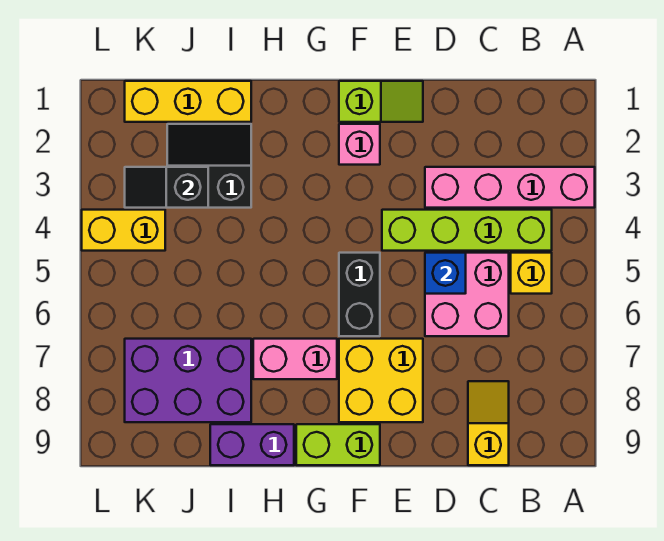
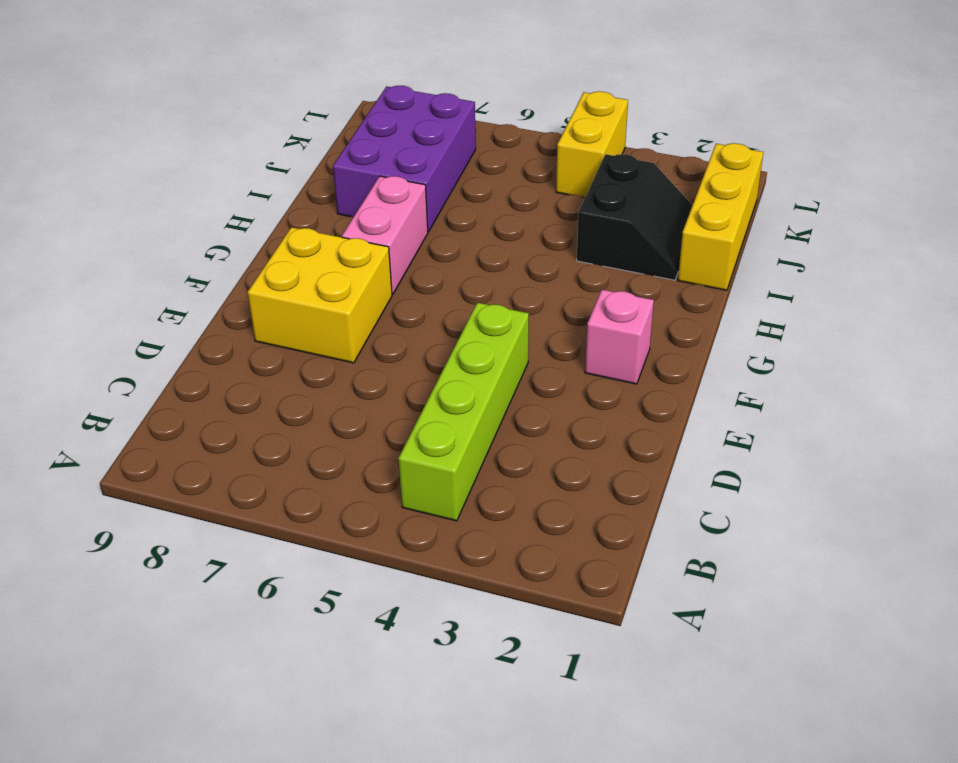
none -> pink brick A3:D3 level 1
none -> yellow brick B5 level 1
none -> pink brick C5:D6 level 1

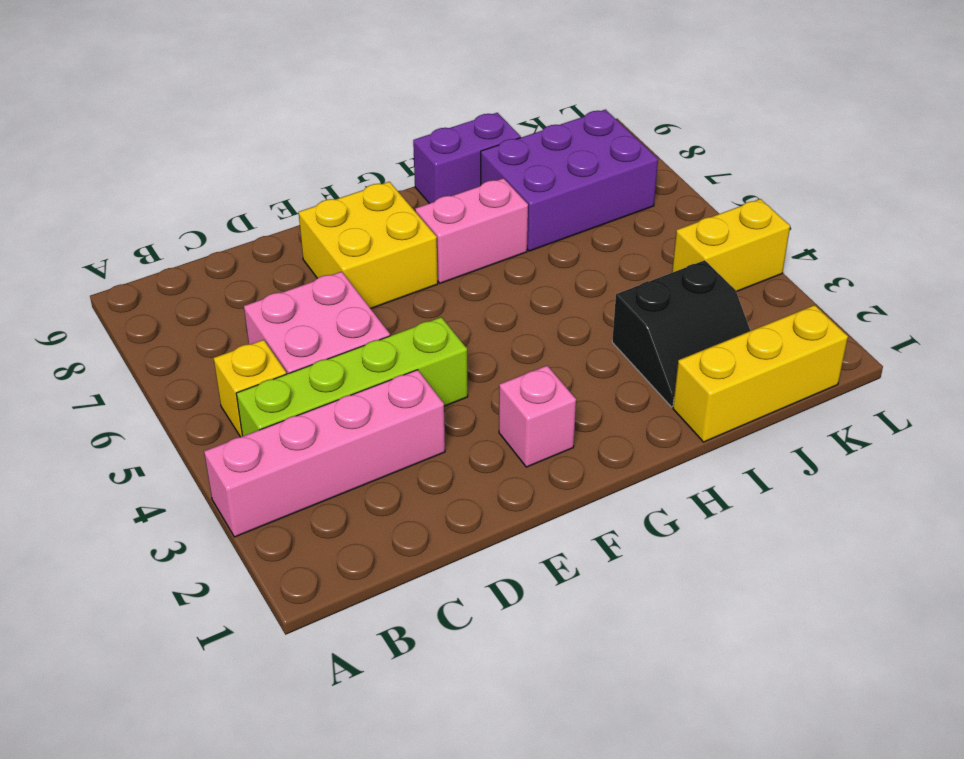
none -> yellow slope C8:C9 level 1 top 9
none -> lime slope E1:F1 level 1 top F
none -> black brick F5:F6 level 1

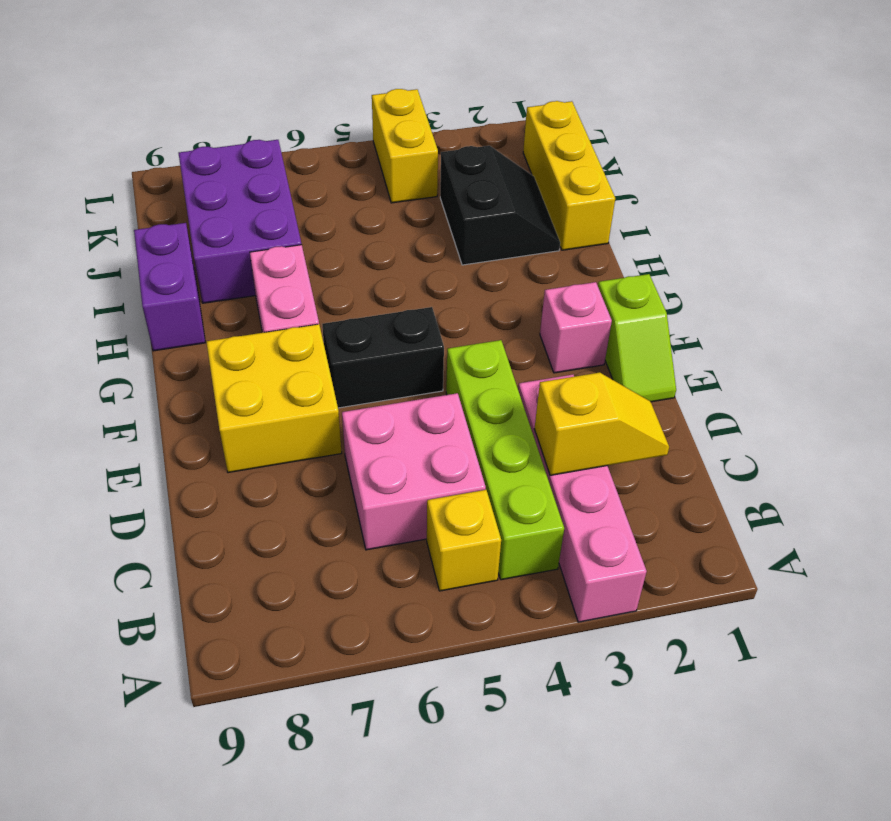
yellow slope C2:C3 level 2 top 3 -> yellow slope C8:C9 level 1 top 9
none -> lime brick F9:G9 level 1
none -> blue brick D5 level 2
none -> black slope J3:K3 level 2 top J

